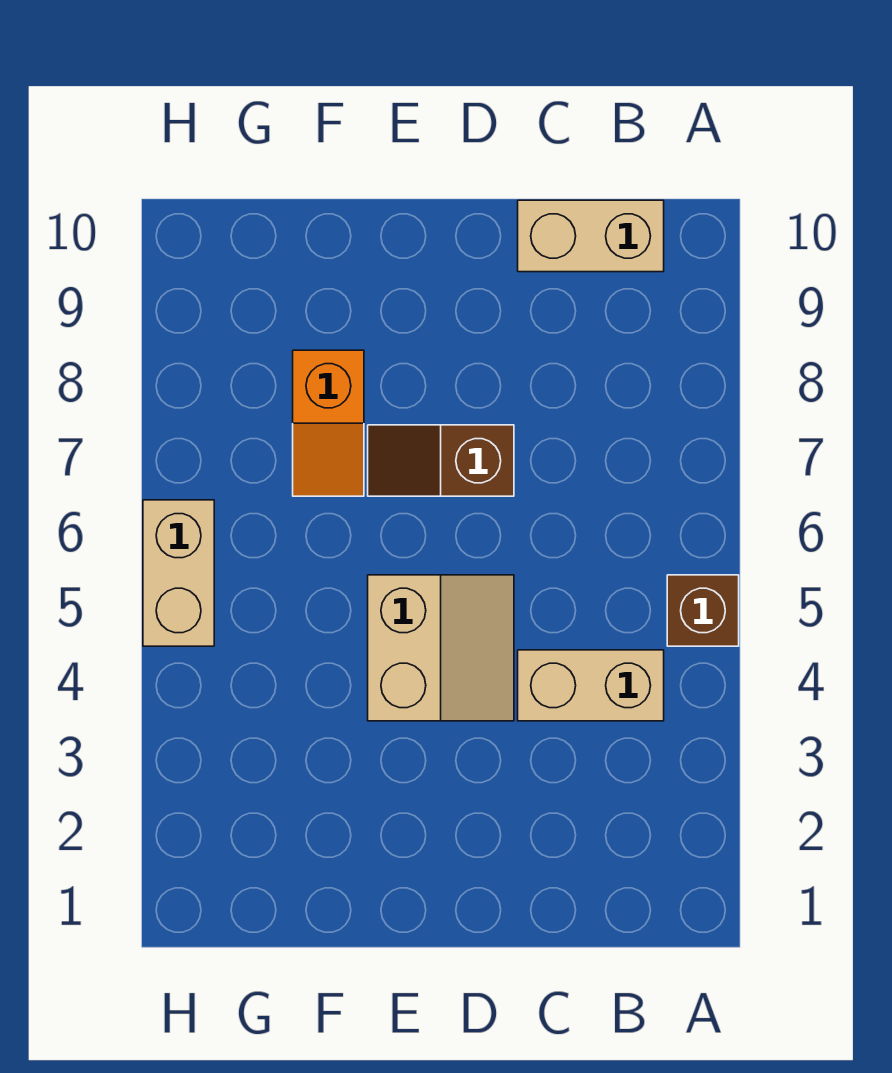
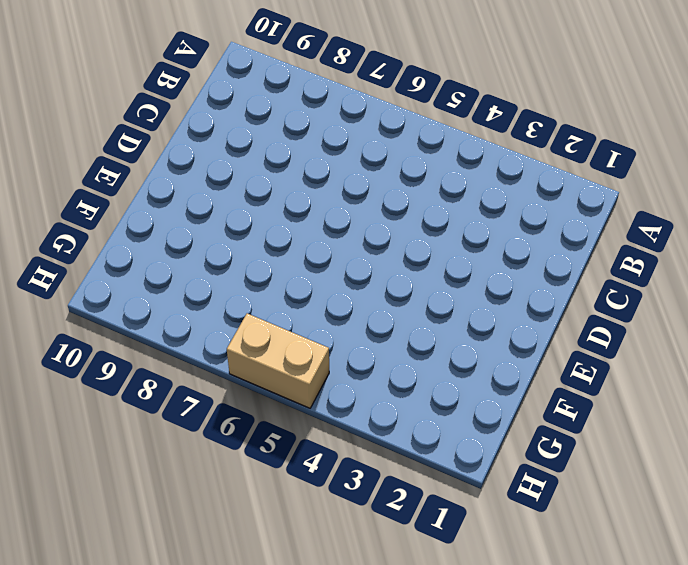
none -> brown brick A5 level 1
none -> tan brick B4:C4 level 1

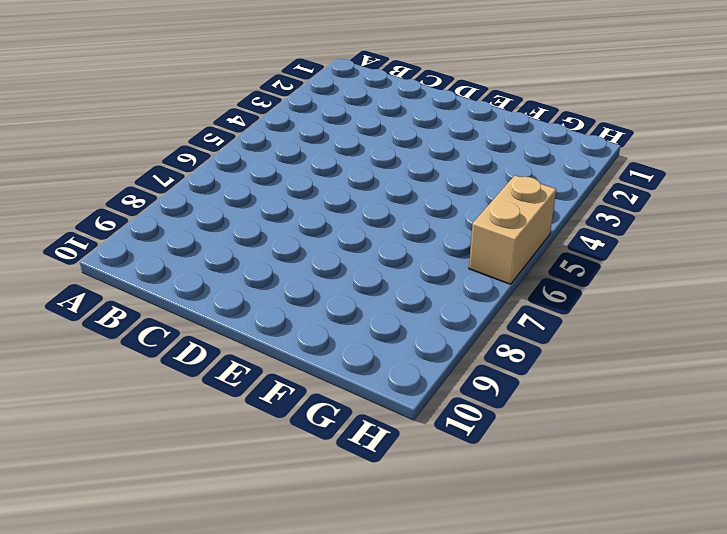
none -> brown brick A5 level 1
none -> tan brick B4:C4 level 1

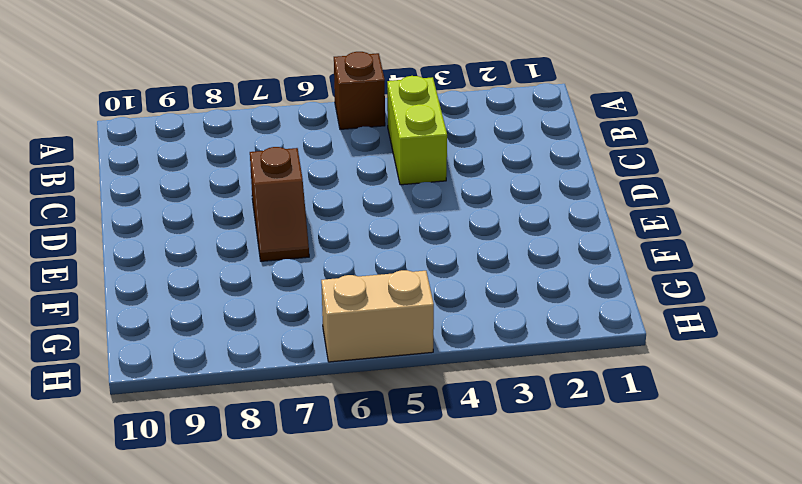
lime brick B4:C4 level 1 -> tan brick B4:C4 level 1
none -> tan brick B10:C10 level 1
none -> tan slope D4:E5 level 1 top E

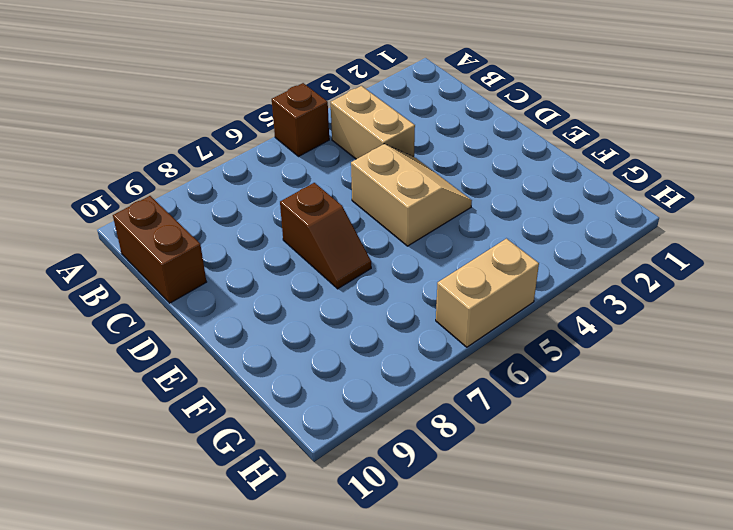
brown brick B10:C10 level 1 -> tan brick B10:C10 level 1
tan slope D4:E5 level 1 top 5 -> tan slope D4:E5 level 1 top E
none -> orange slope F7:F8 level 1 top 8

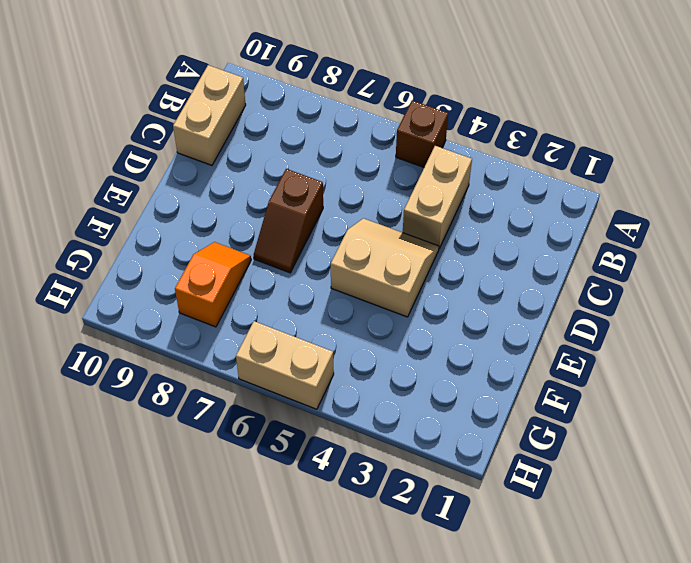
orange slope F8:G8 level 1 top G -> orange slope F7:F8 level 1 top 8

